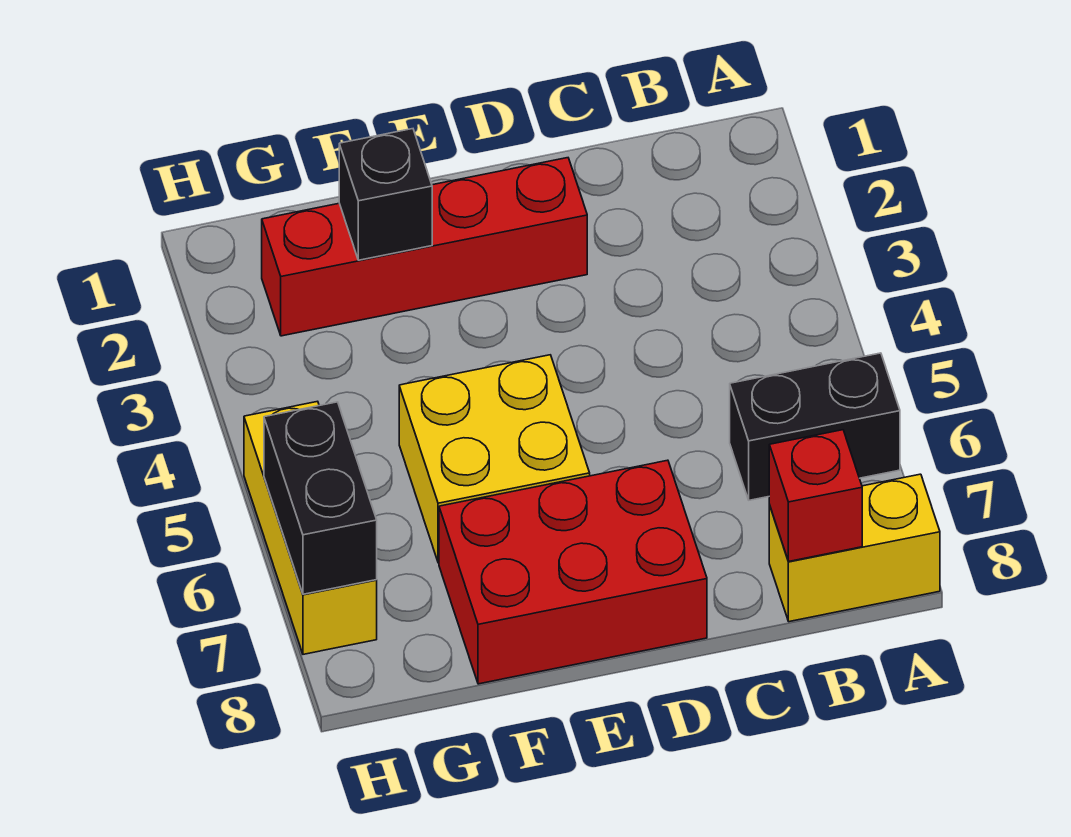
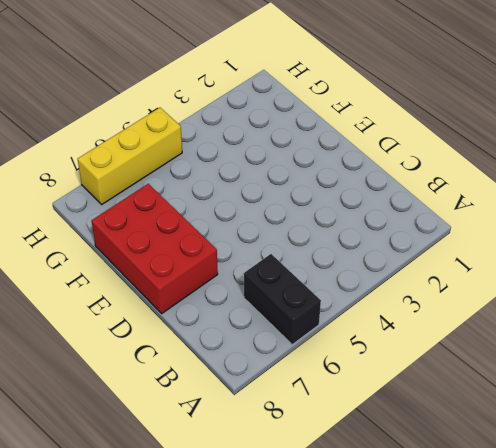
none -> yellow brick A8:B8 level 1
none -> red brick D2:G2 level 1

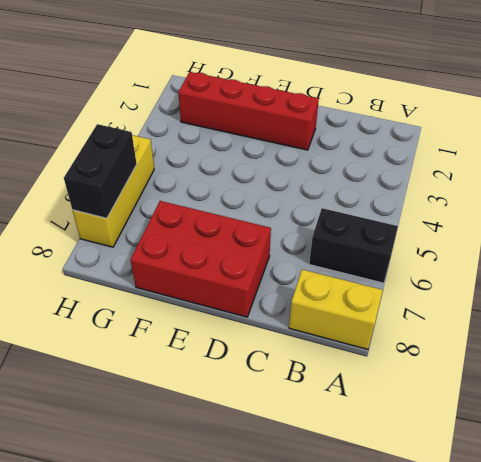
none -> yellow brick E5:F6 level 1
none -> red brick B8 level 2

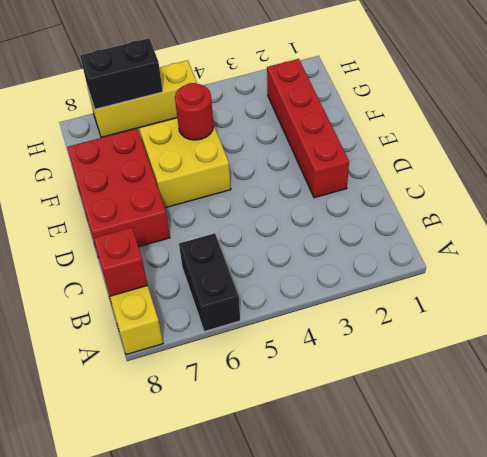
red round brick F5 level 2 -> none
none -> black brick F2 level 2

